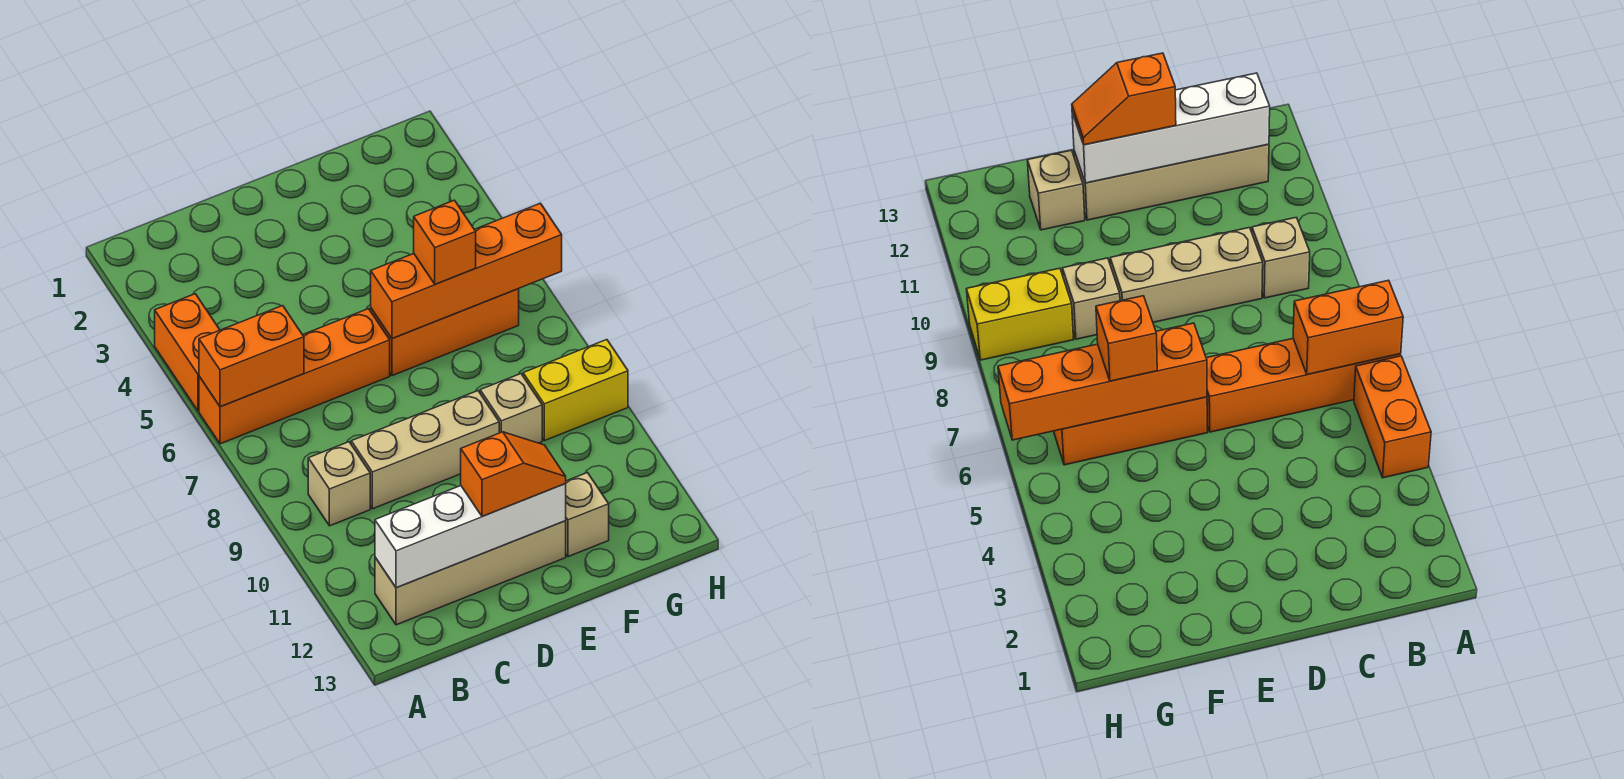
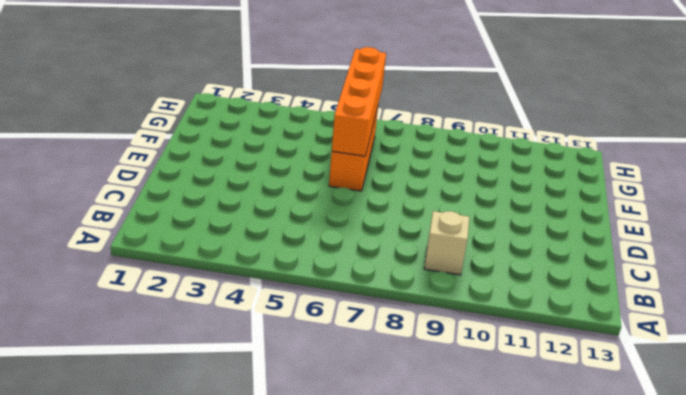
none -> orange brick A4:A5 level 1
none -> orange brick A6:D6 level 1
none -> tan brick B12:E12 level 1

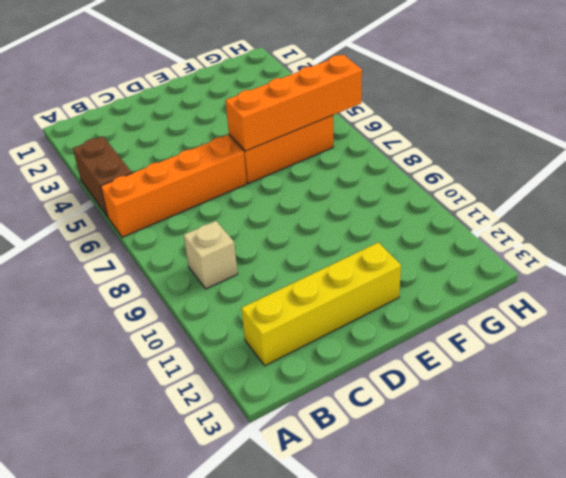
brown brick A4:A5 level 1 -> orange brick A4:A5 level 1
yellow brick B12:E12 level 1 -> tan brick B12:E12 level 1
none -> tan brick C9:E9 level 1
none -> tan brick F9 level 1
none -> tan brick F12 level 1

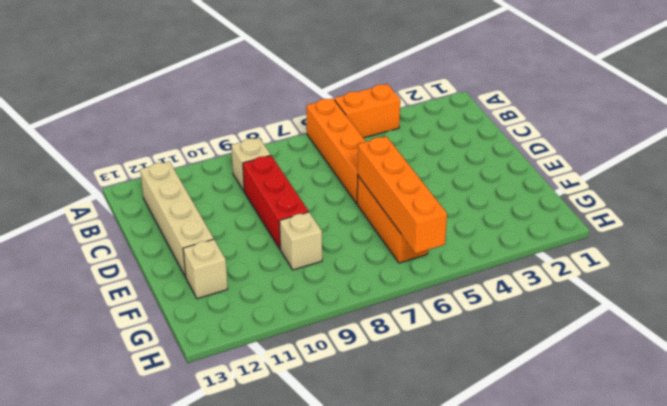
red brick C9:E9 level 1 -> tan brick C9:E9 level 1
none -> yellow brick G9:H9 level 1
none -> orange brick A6:B6 level 2
none -> white brick B12:E12 level 2

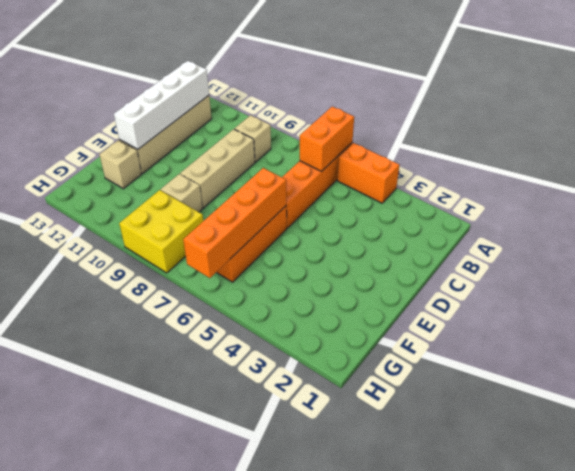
yellow brick G8:H9 level 1 -> yellow brick G9:H9 level 1
none -> orange slope D12:E12 level 3 top D
none -> orange brick F6 level 3

